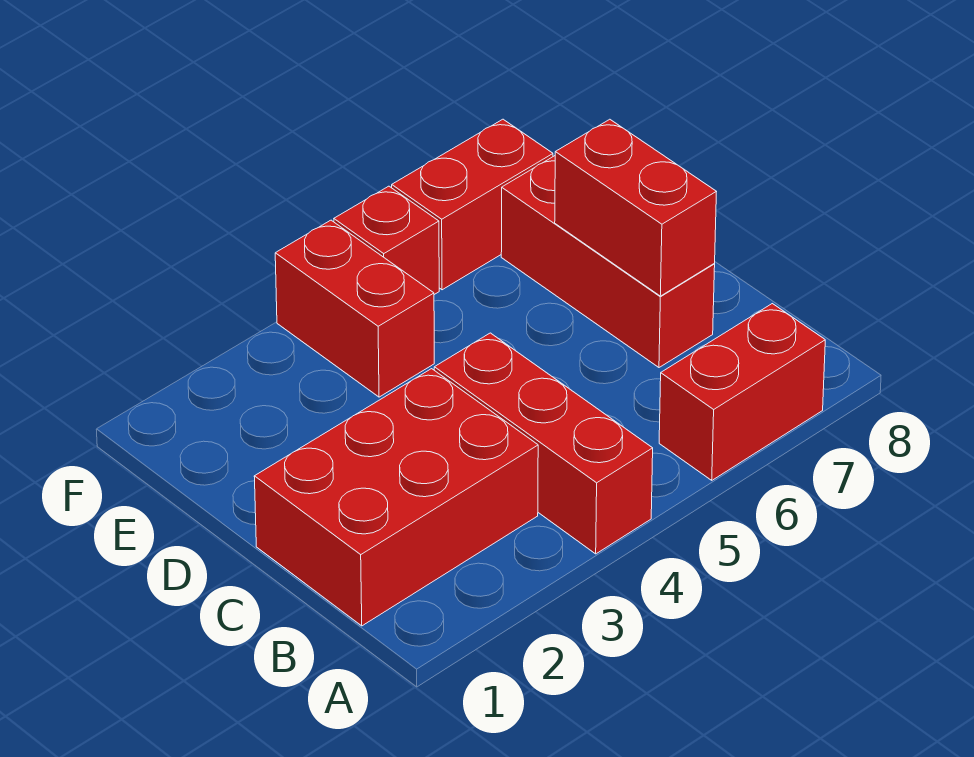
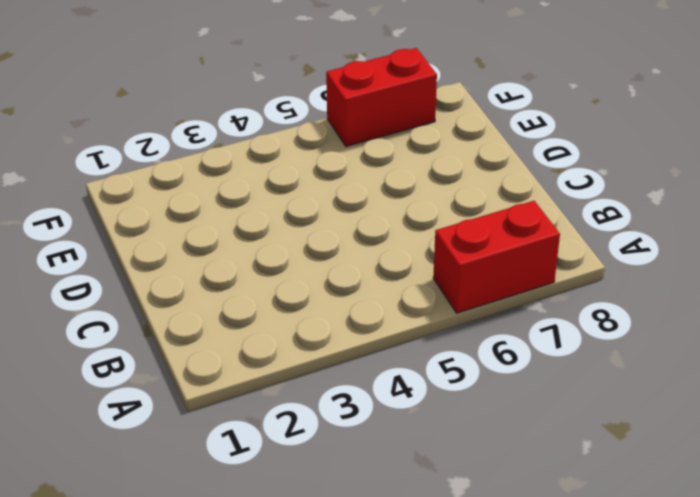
none -> red brick A4:C4 level 1
none -> red brick B1:C3 level 1

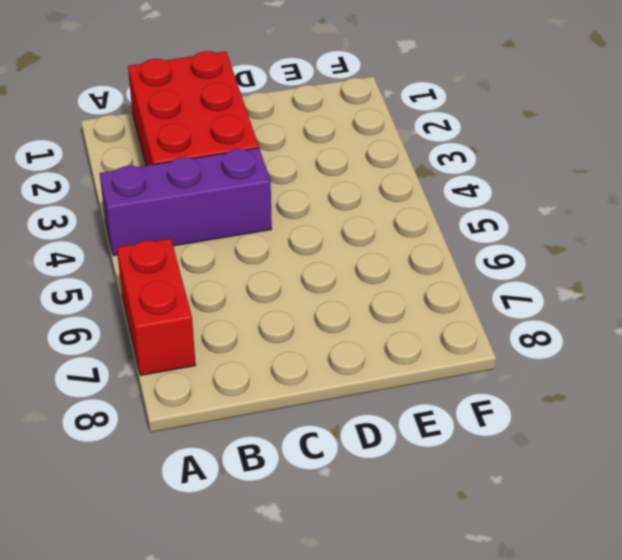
purple brick A4:C4 level 1 -> red brick A4:C4 level 1
none -> red brick C7:E7 level 1
none -> red brick E4:F4 level 1

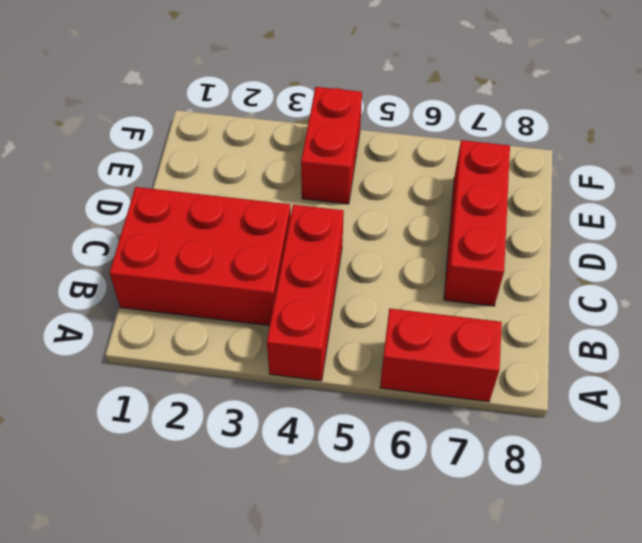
none -> red brick F5 level 1
none -> red brick F6:F7 level 1

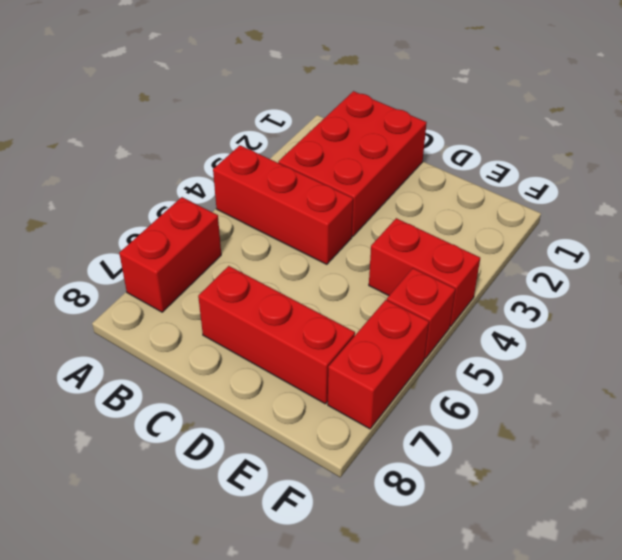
none -> red brick C7:D7 level 2

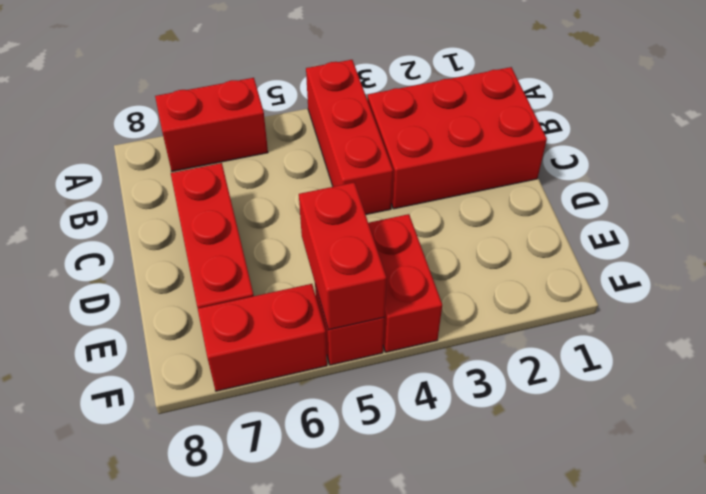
red brick E5:F5 level 2 -> red brick C7:D7 level 2

